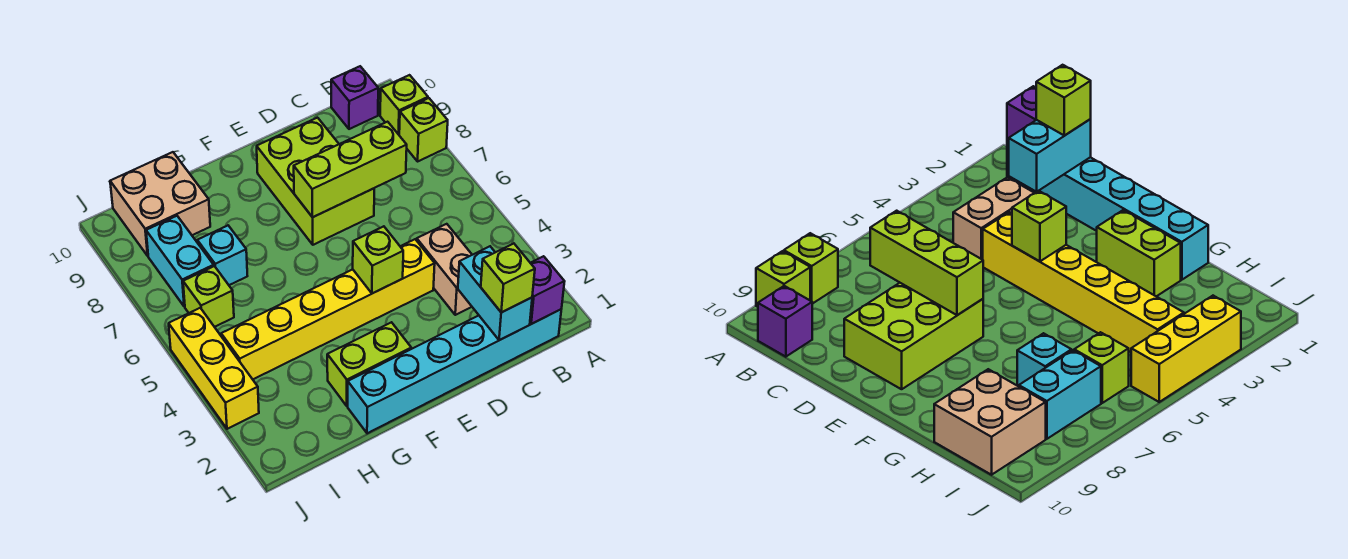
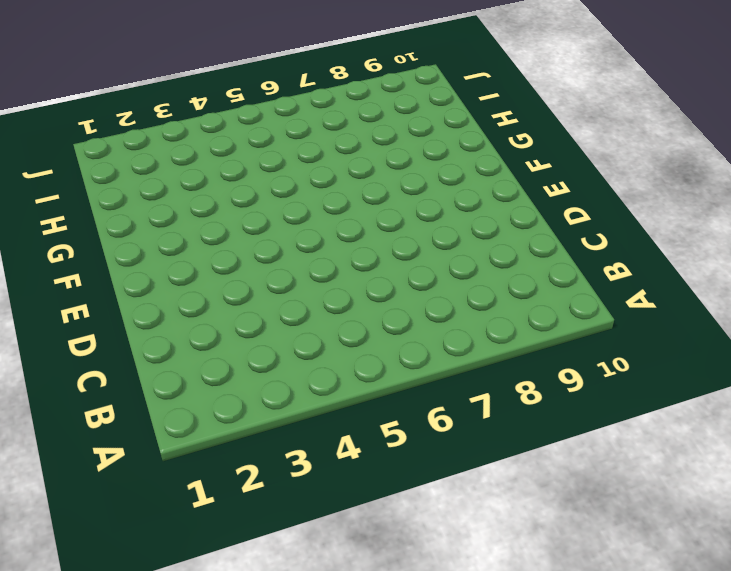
none -> lime brick A8 level 1
none -> lime brick A9 level 1
none -> cyan brick B1:G1 level 1

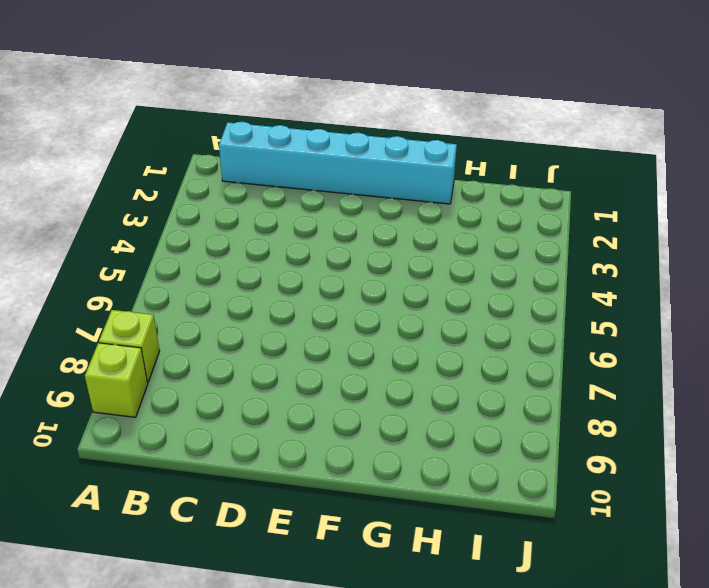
none -> purple brick B10 level 1
none -> tan brick C3:C4 level 1
none -> yellow brick D4:I4 level 1

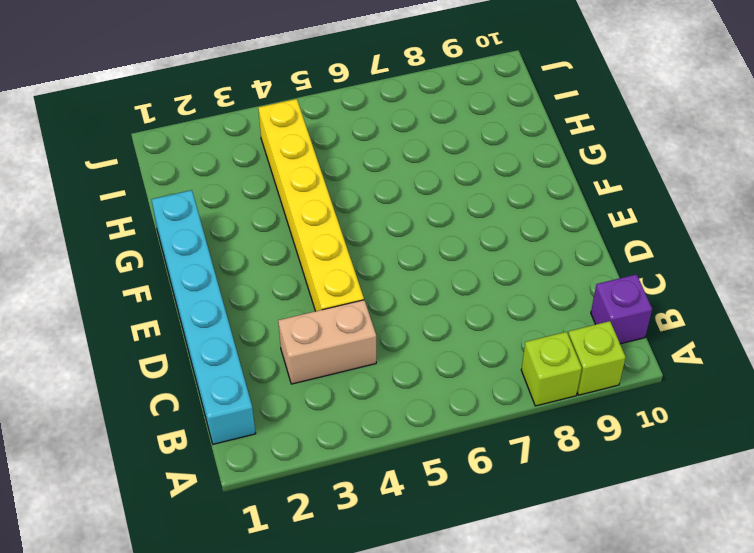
none -> lime brick D7:E9 level 1
none -> lime brick F2:G2 level 1
none -> cyan brick H7 level 1

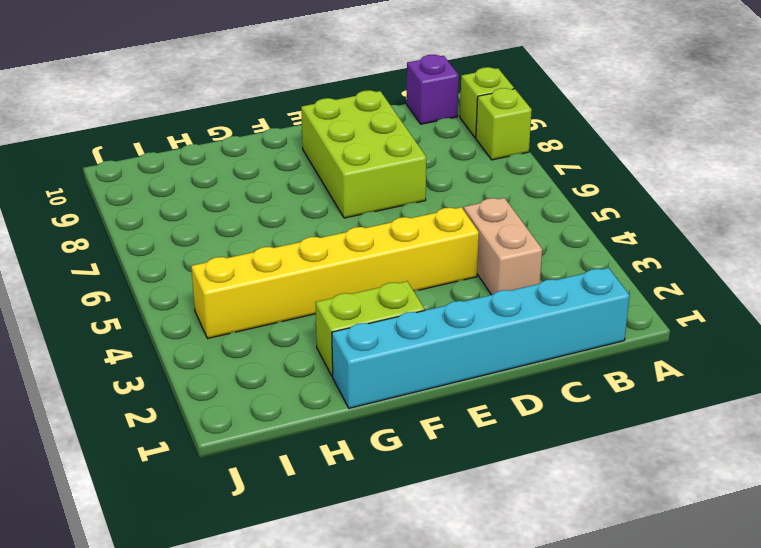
none -> cyan brick H7 level 1
none -> tan brick H9:I10 level 1
none -> lime brick I6 level 1

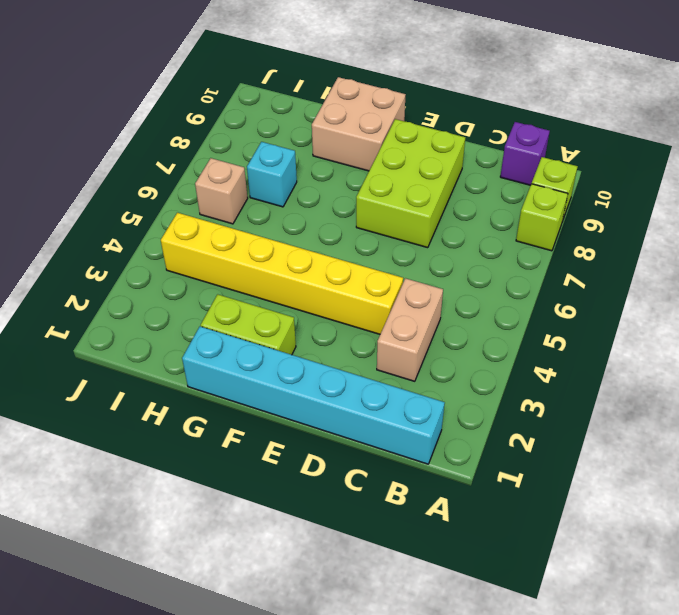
tan brick F9:G10 level 1 -> tan brick H9:I10 level 1
tan brick I6 level 1 -> lime brick I6 level 1
none -> cyan brick I7:I8 level 1
none -> yellow brick J3:J5 level 1
none -> purple brick B1 level 2

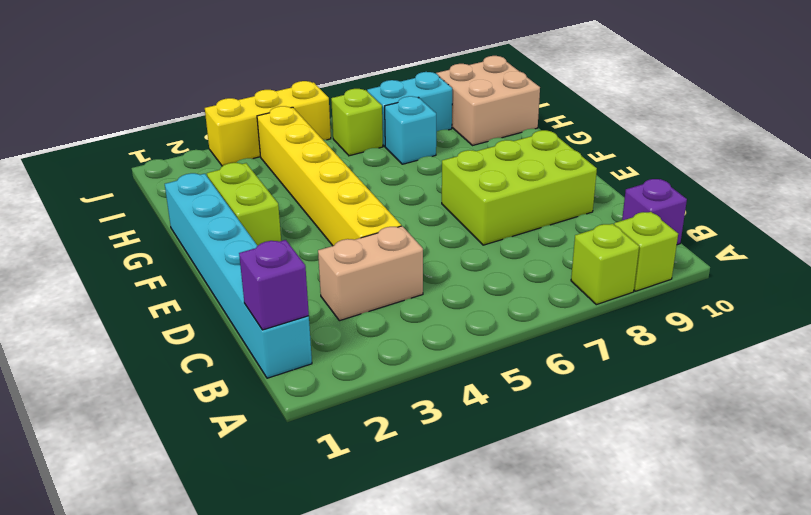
none -> cyan brick C1:C2 level 2
none -> lime brick C7:E7 level 2
none -> lime brick E4 level 2

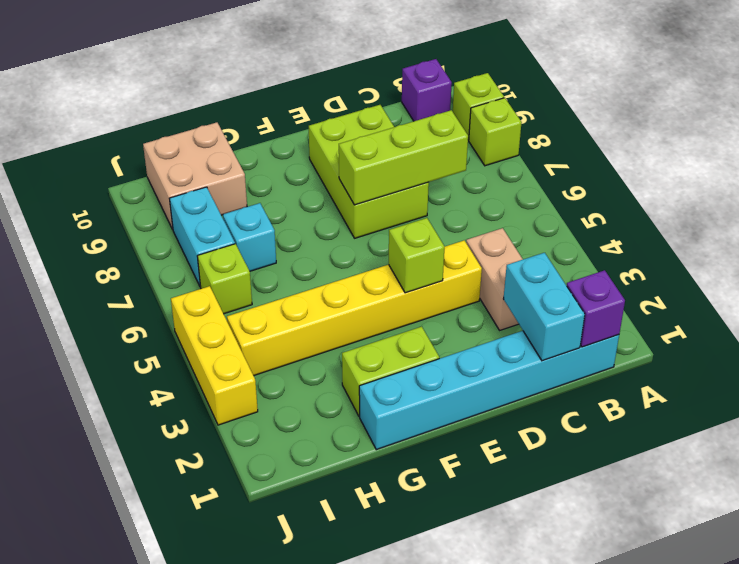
none -> lime brick C1 level 3

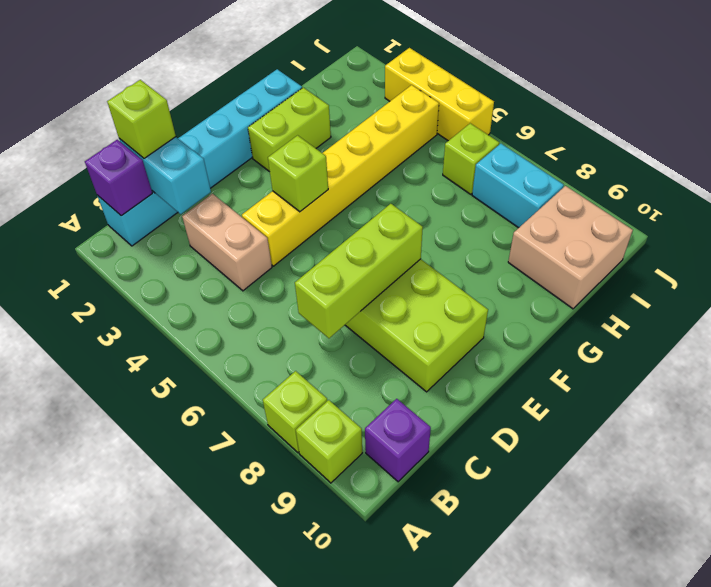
none -> cyan brick H7 level 1

